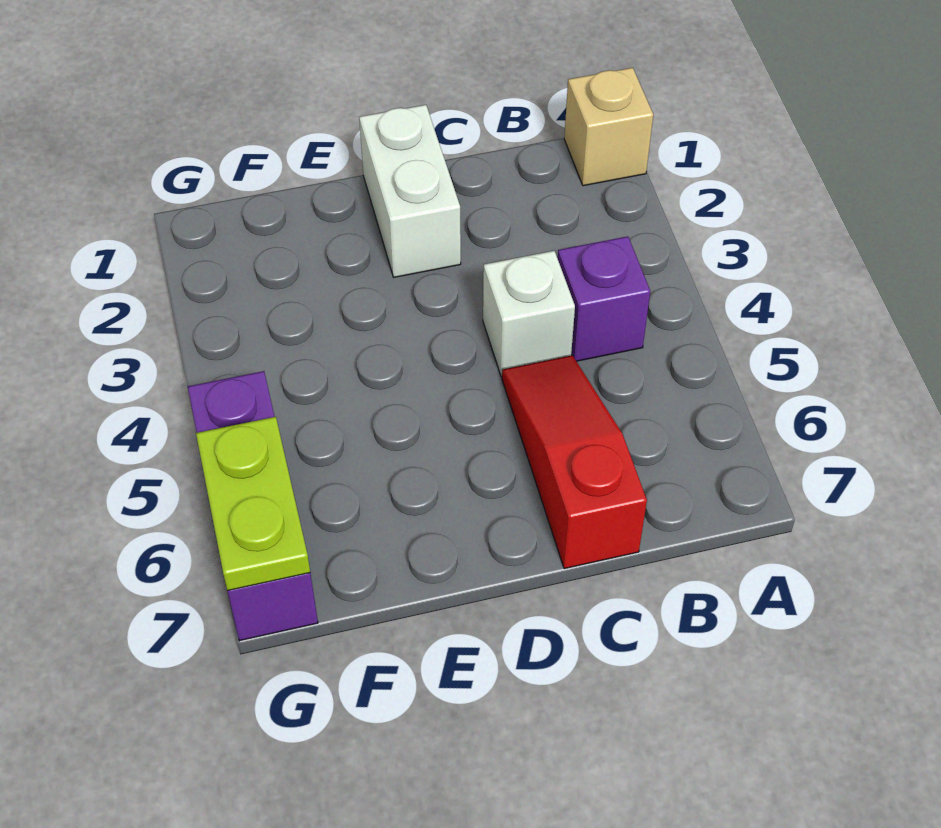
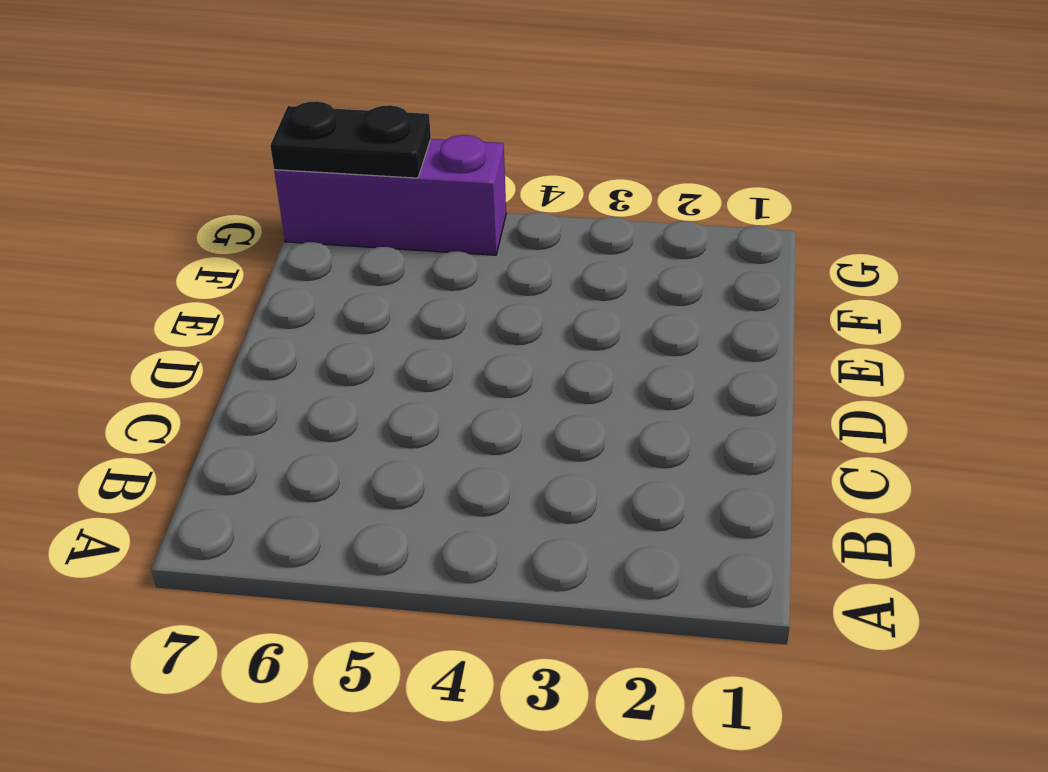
black plate G6:G7 level 2 -> lime plate G6:G7 level 2
none -> tan brick A1 level 1
none -> purple brick B4 level 1

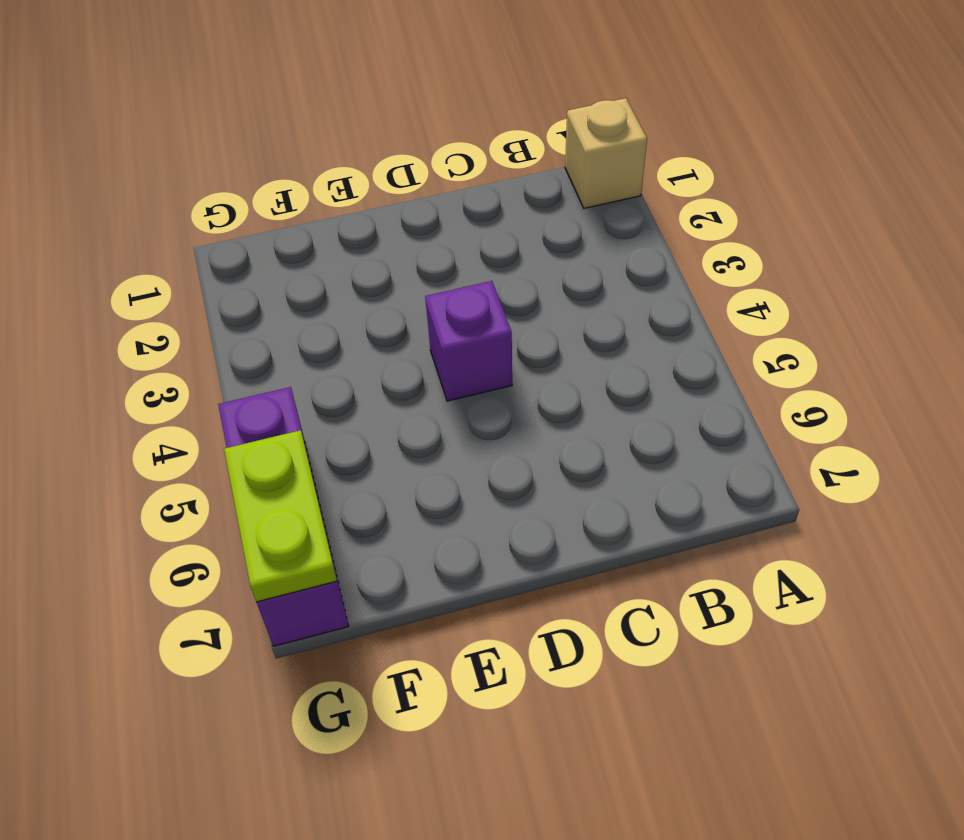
purple brick D4 level 1 -> purple brick B4 level 1
none -> white brick C4 level 1
none -> red slope C5:C7 level 1 top 7

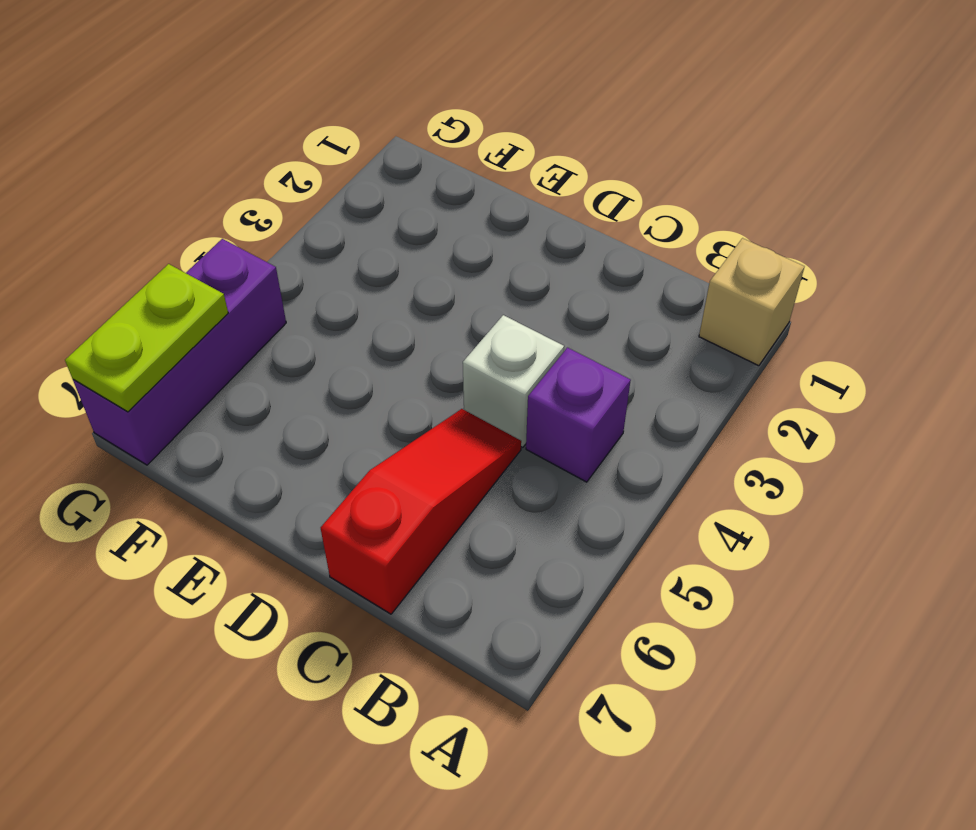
none -> white brick D1:D2 level 1

